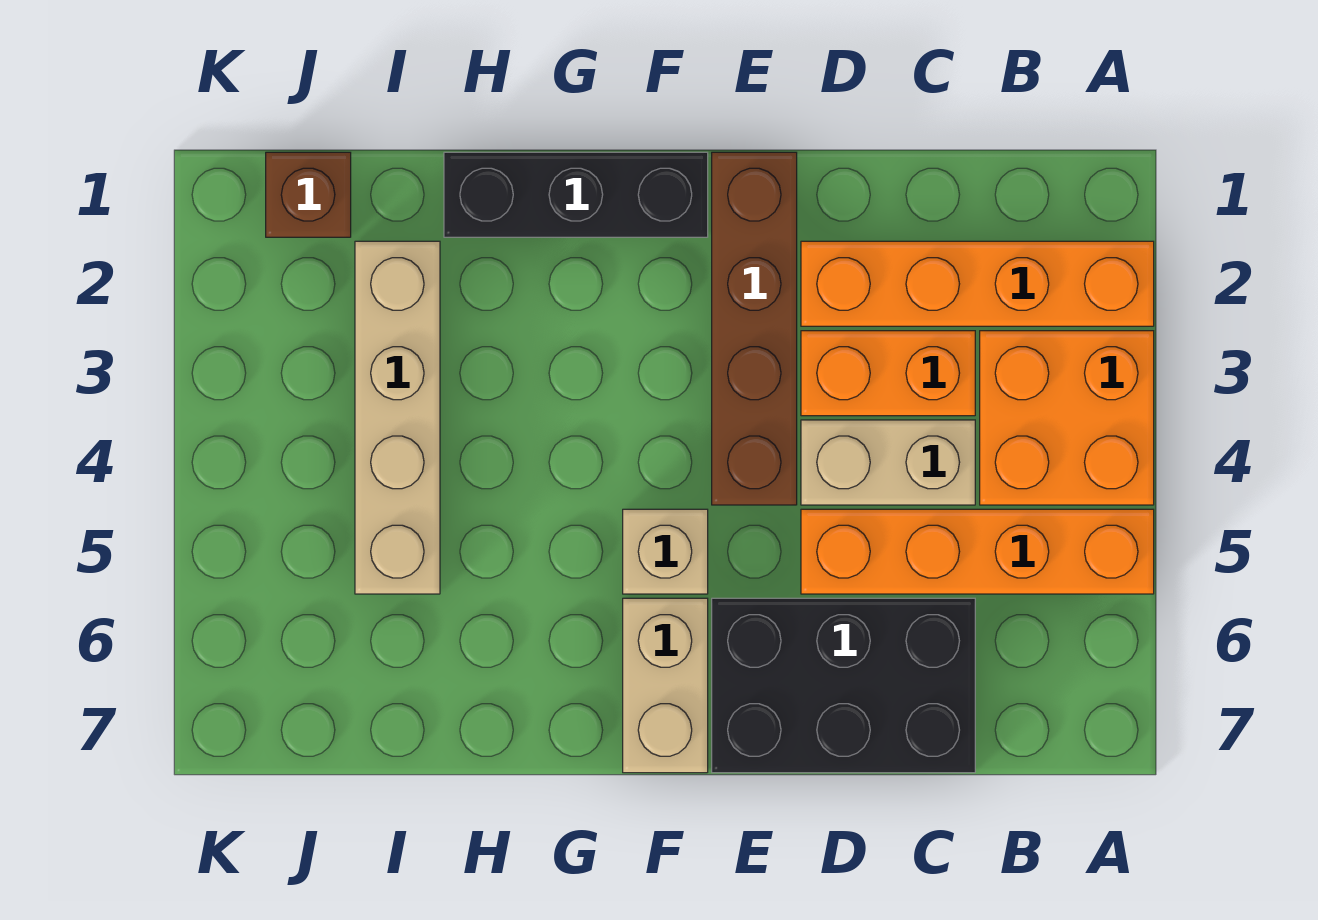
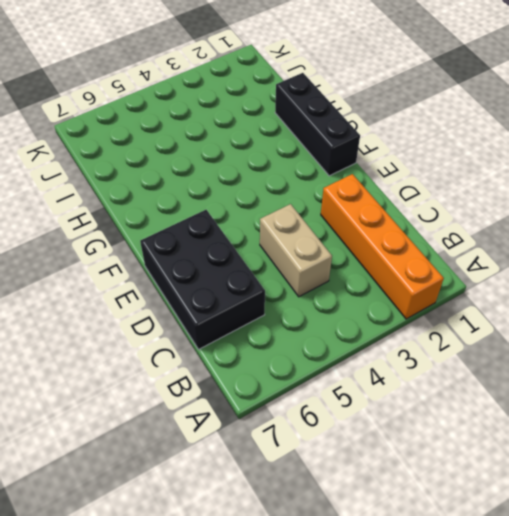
none -> orange brick A3:B4 level 1
none -> orange brick A5:D5 level 1
none -> orange brick C3:D3 level 1

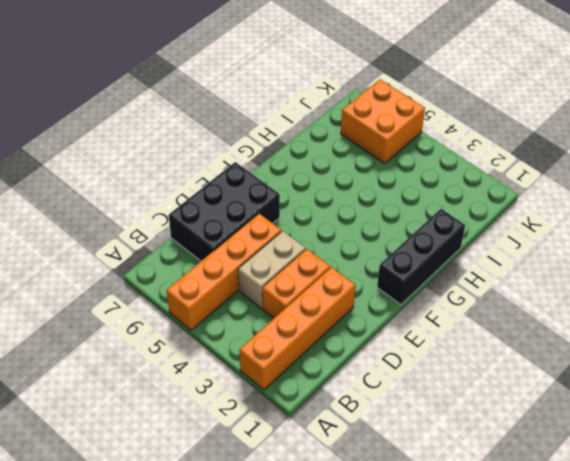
orange brick J5:K6 level 1 -> orange brick A3:B4 level 1
none -> brown brick E1:E4 level 1
none -> tan brick F5 level 1
none -> tan brick F6:F7 level 1

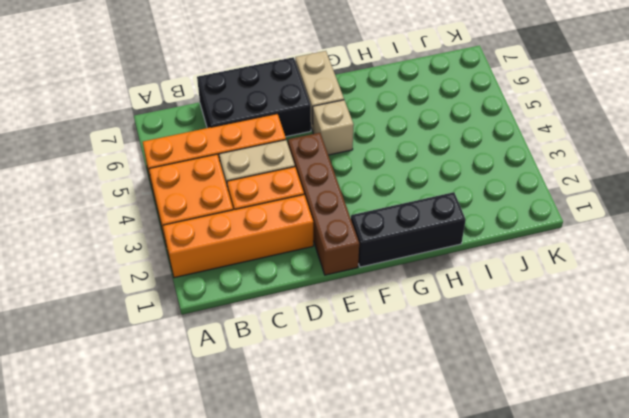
none -> tan brick I2:I5 level 1
none -> brown brick J1 level 1

